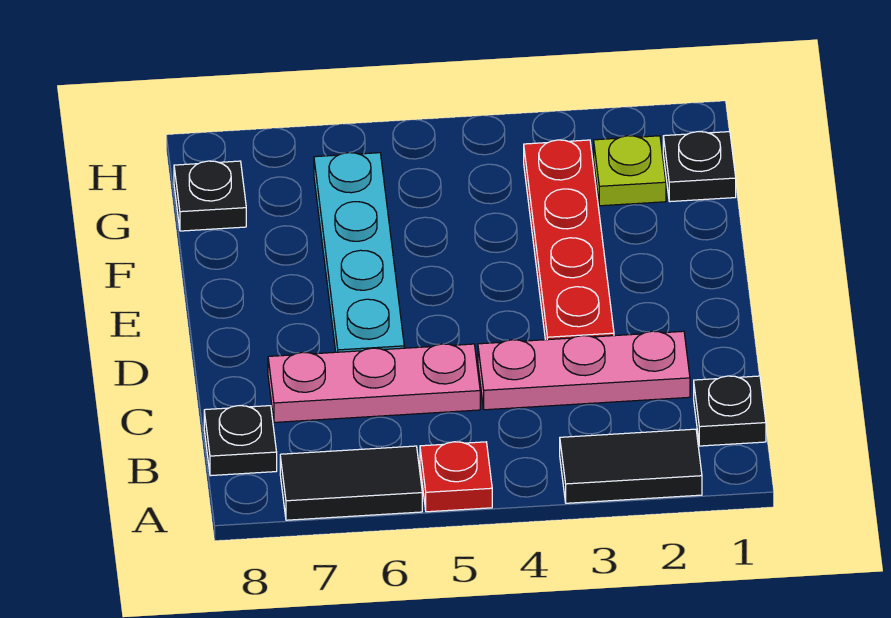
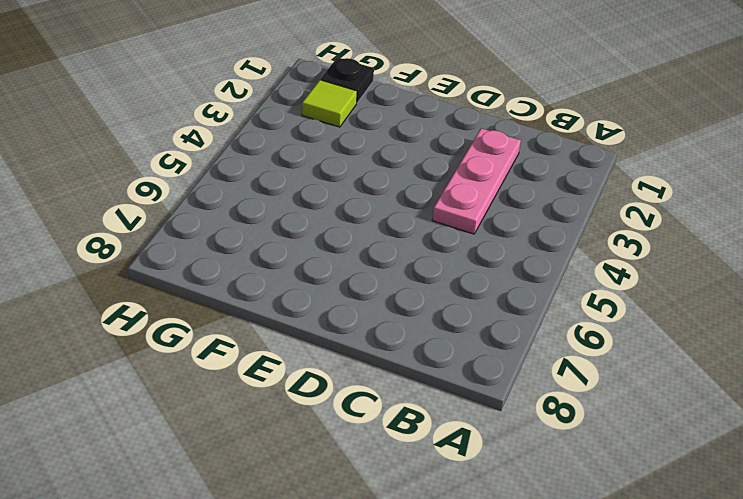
lime tile G2 level 1 -> lime plate G2 level 1
none -> black tile A2:A3 level 1
none -> red plate A5 level 1
none -> black tile A6:A7 level 1

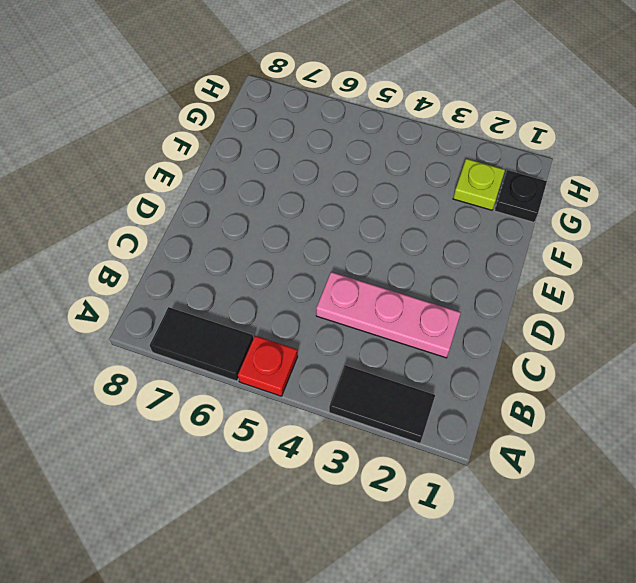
none -> black plate B1 level 1
none -> black plate B8 level 1
none -> pink plate C5:C7 level 1

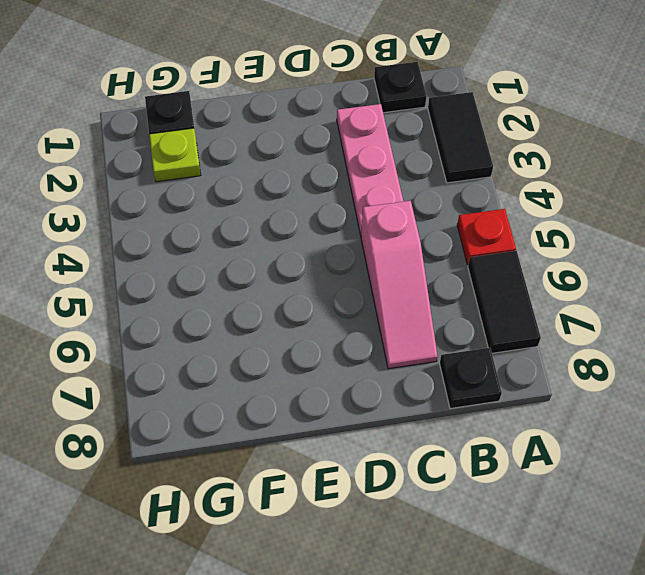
pink slope C5:C7 level 1 top 5 -> pink plate C5:C7 level 1
none -> red plate D3:G3 level 1
none -> cyan plate D6:G6 level 1
none -> black plate G8 level 1

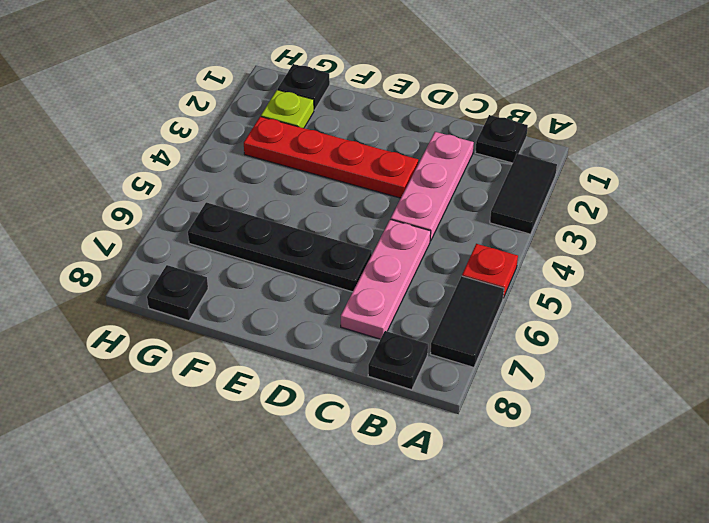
black plate D6:G6 level 1 -> cyan plate D6:G6 level 1

